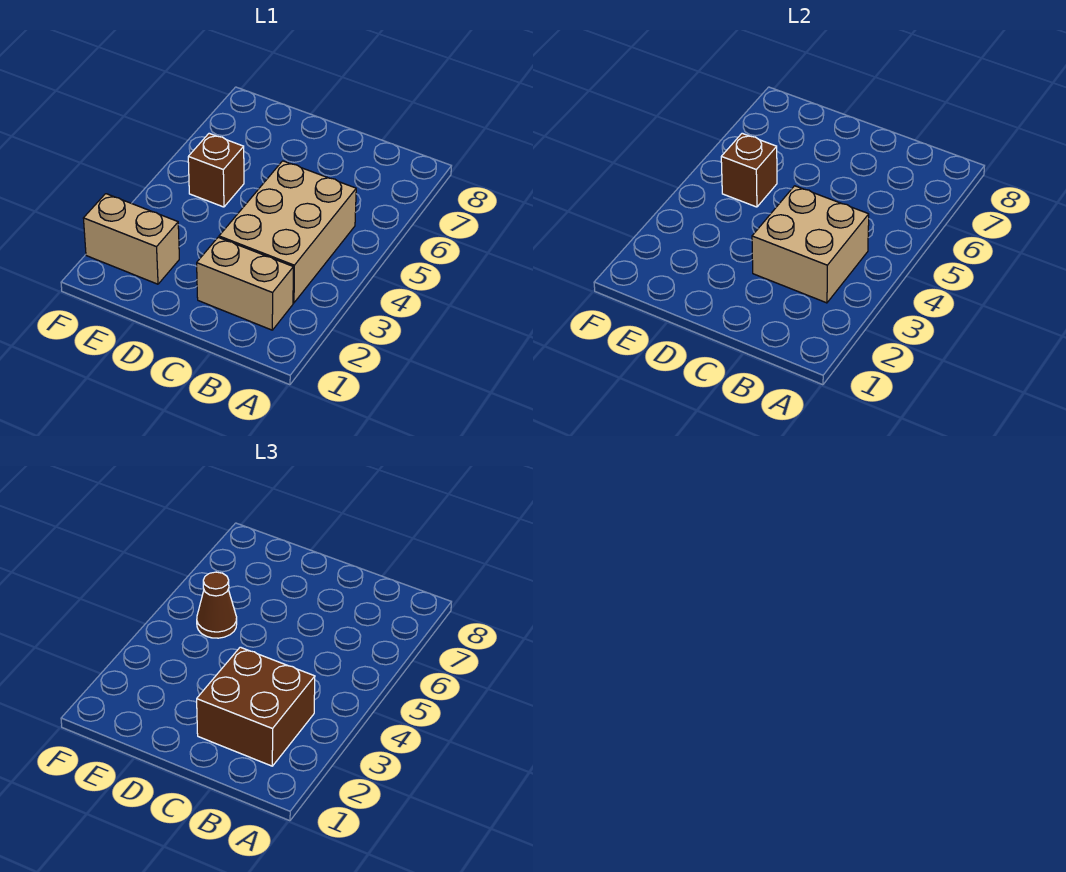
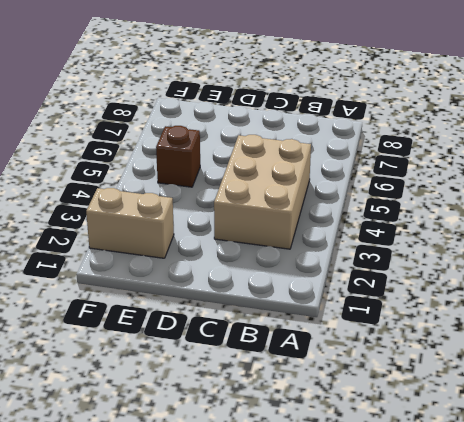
none -> tan brick B2:C2 level 1
none -> tan brick B3:C4 level 2

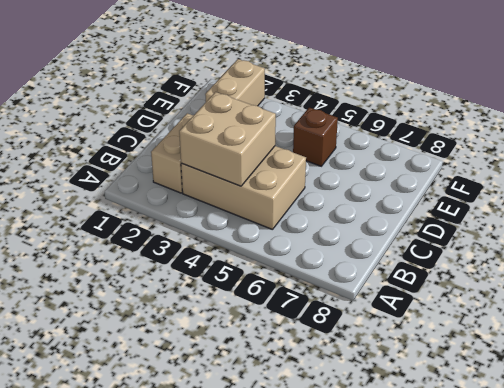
none -> brown brick E5 level 2
none -> brown brick B2:C3 level 3

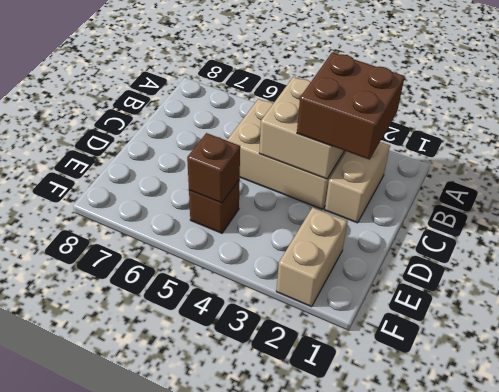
none -> brown cone E5 level 3

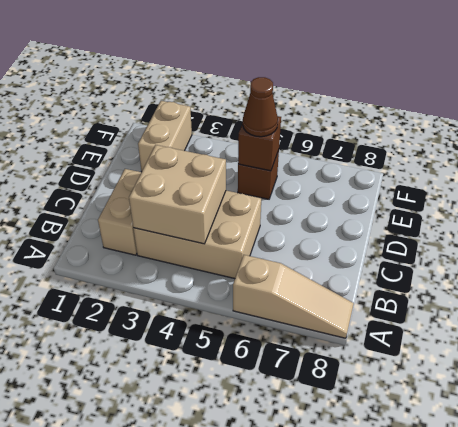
tan slope A6:A8 level 1 top 6 -> none
none -> brown brick B2:C3 level 3

